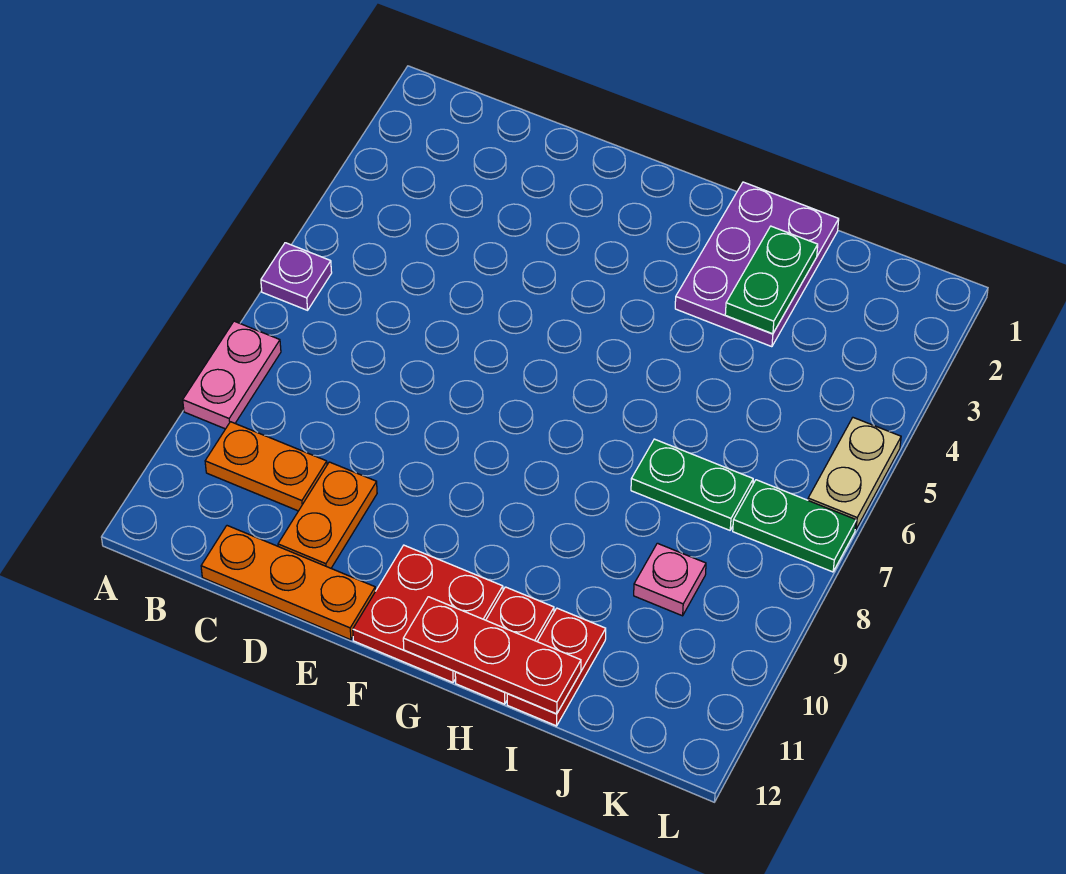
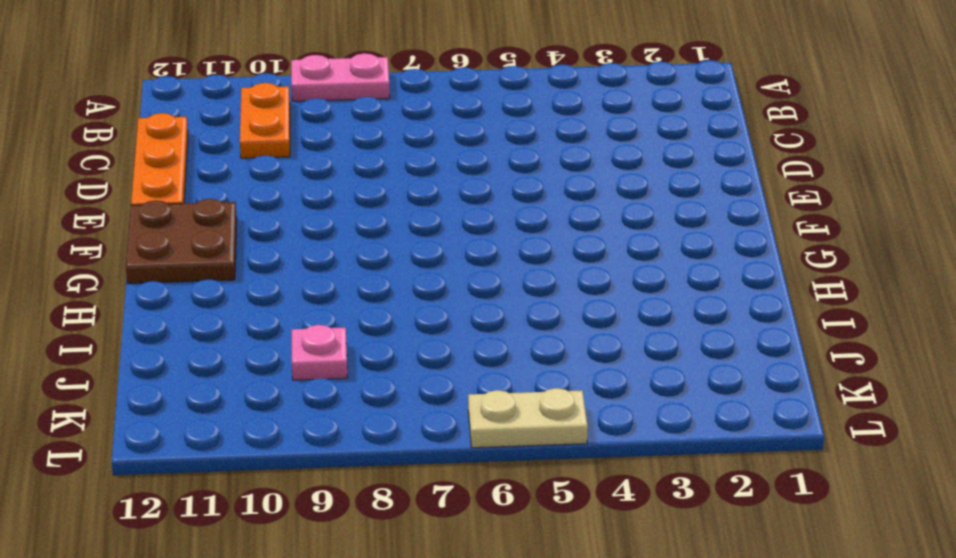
brown plate F11:G12 level 1 -> red plate F11:G12 level 1
none -> purple plate A6 level 1
none -> orange plate D10:D11 level 1
none -> purple plate H1:I3 level 1

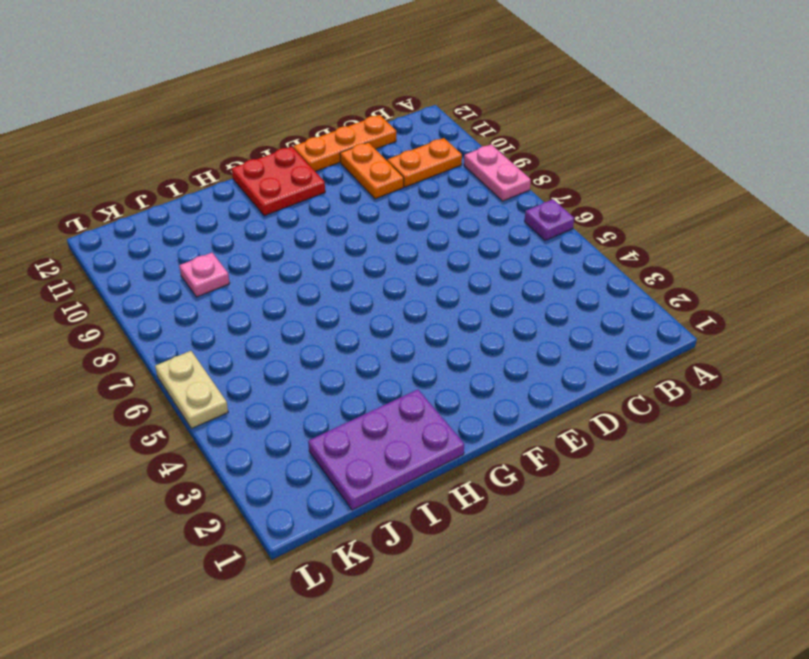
purple plate H1:J2 level 1 -> purple plate H1:I3 level 1
none -> red plate H11:H12 level 1
none -> green plate I7:J7 level 1
none -> red plate I11:I12 level 1

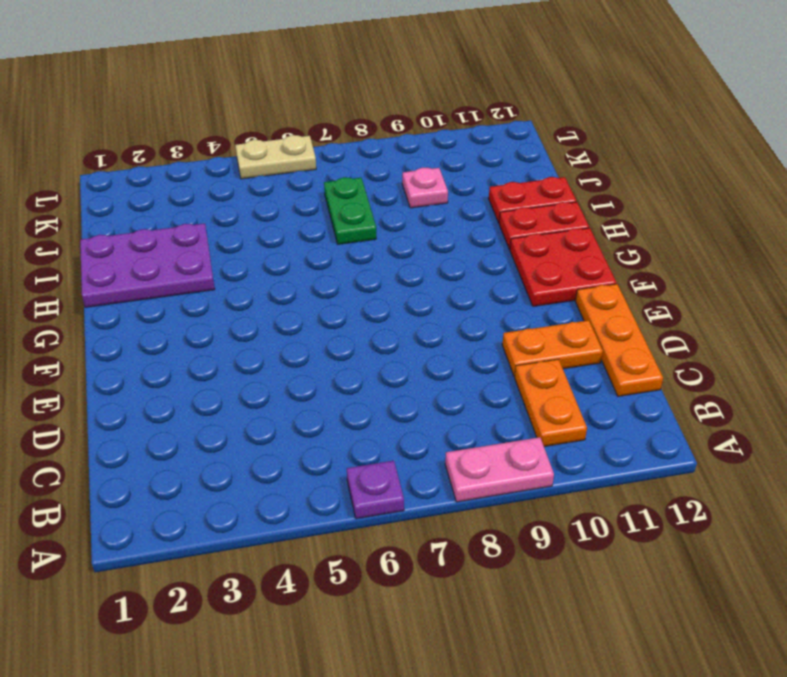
none -> green plate K7:L7 level 1
none -> red plate G12:I12 level 2
none -> green plate I2:I3 level 2

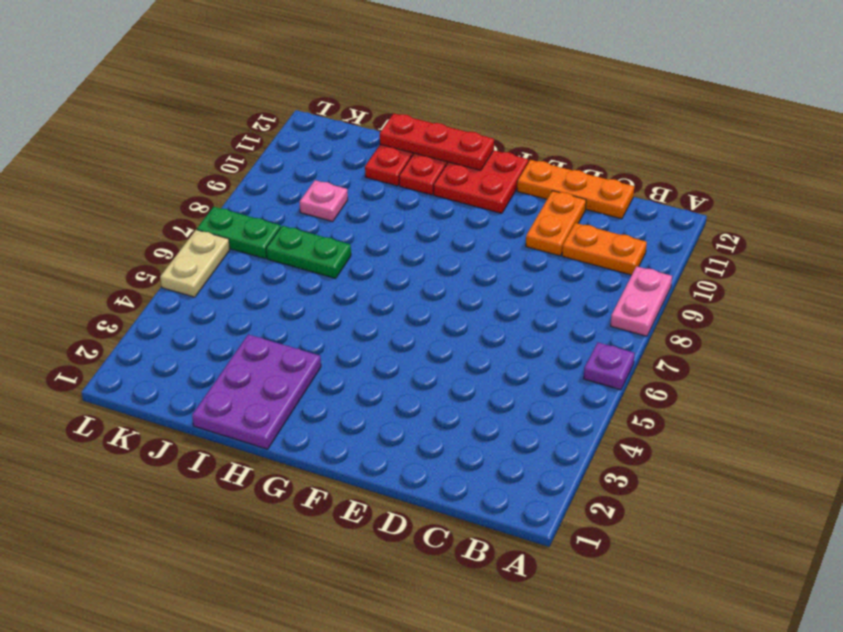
none -> green plate I2:I3 level 2

